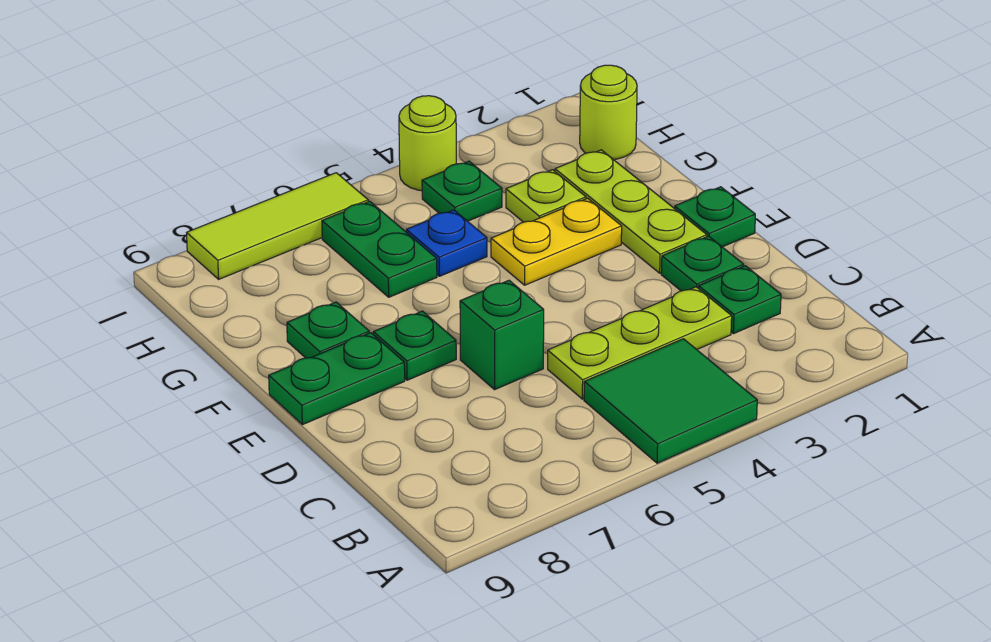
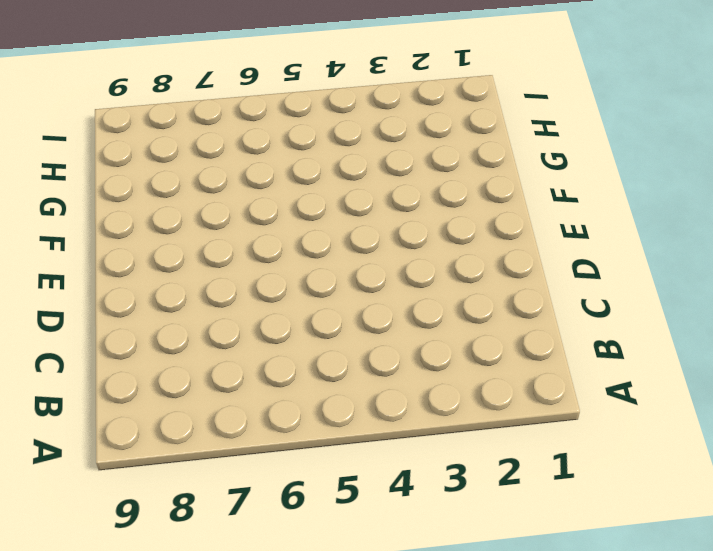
none -> green tile A4:B5 level 1
none -> green plate C2 level 1
none -> lime plate C3:C5 level 1

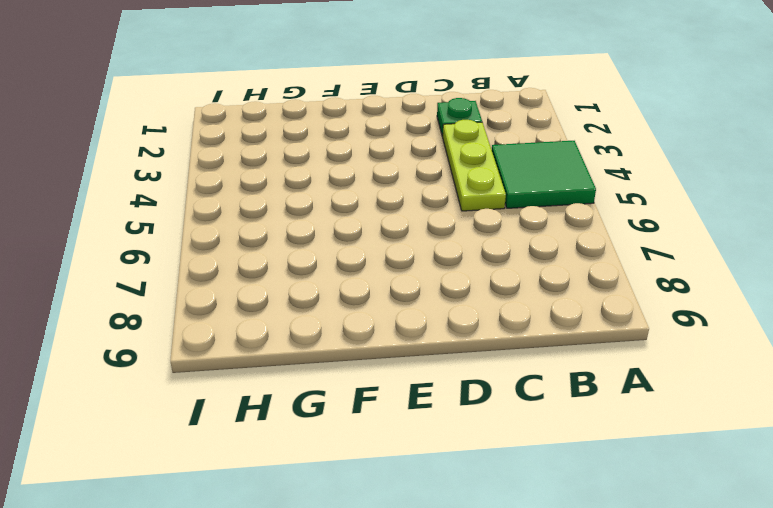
none -> green plate D2 level 1
none -> green brick D6 level 1
none -> green plate E1 level 1

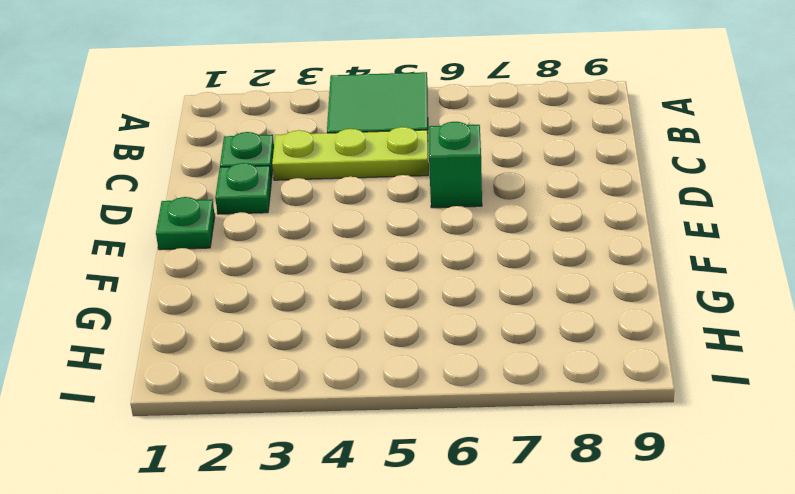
none -> lime plate E2:G2 level 1
none -> green plate E7 level 1
none -> green plate E8:E9 level 1

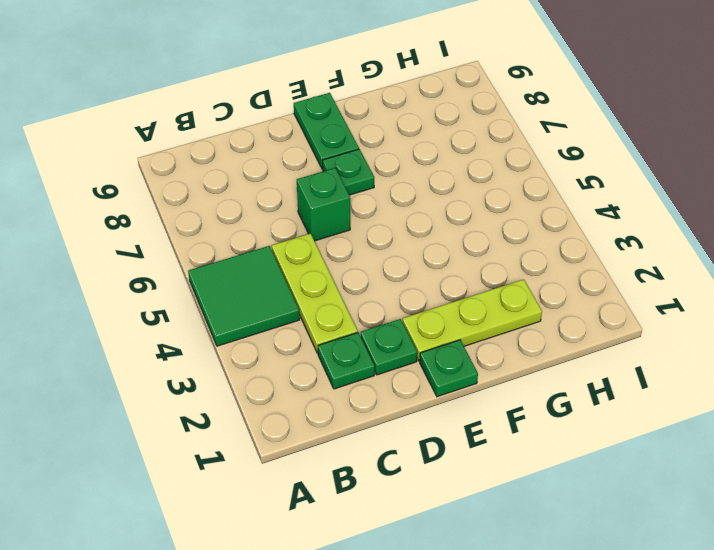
none -> yellow plate F3:F4 level 1
none -> green plate F8 level 1
none -> lime plate G3 level 1

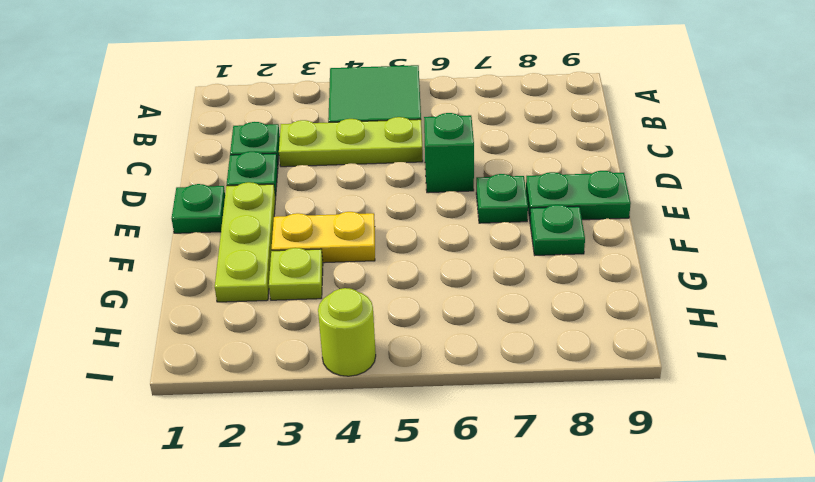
none -> blue plate G5 level 1
none -> green plate G6:H6 level 1
none -> lime round brick H1 level 1

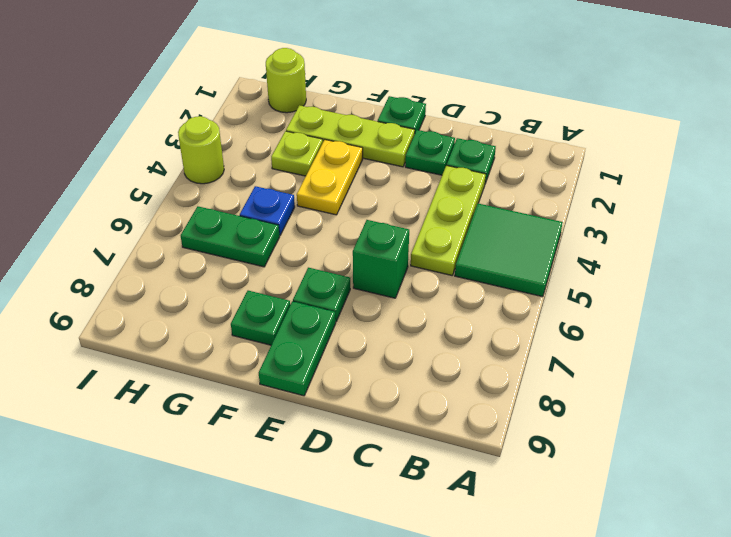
none -> green plate H4 level 1
none -> lime tile I6:I8 level 1

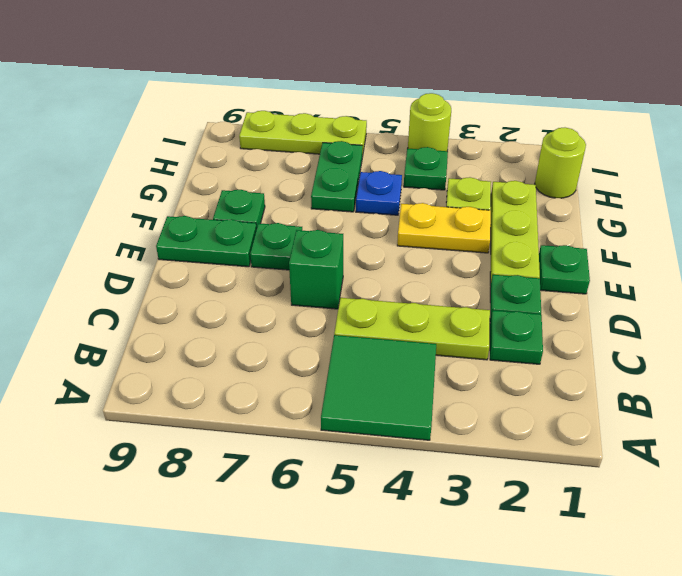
lime plate I6:I8 level 1 -> lime tile I6:I8 level 1

